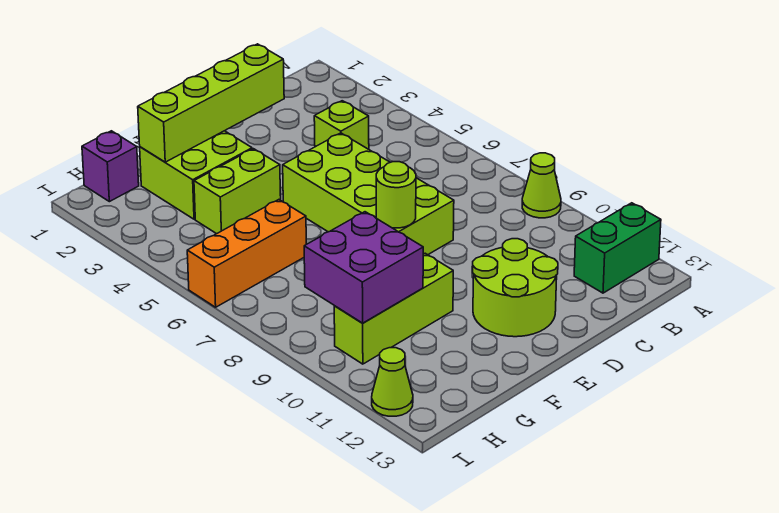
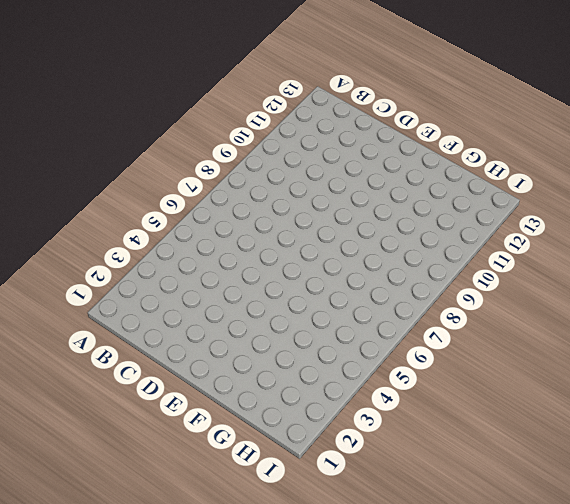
none -> lime cone A9 level 1
none -> green brick A12:B12 level 1
none -> lime brick C4 level 1

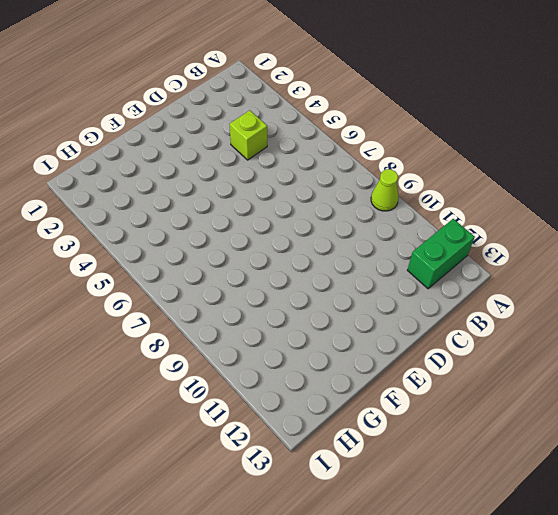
none -> lime brick D5:E8 level 1
none -> lime round brick D11:E12 level 1
none -> lime brick F2:G3 level 1

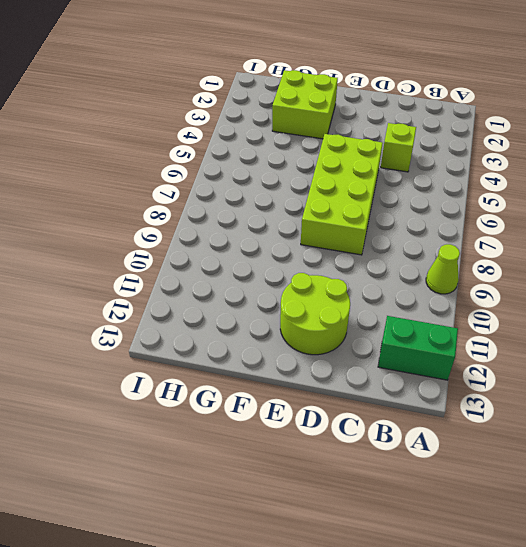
none -> lime brick F4:G4 level 1
none -> lime brick F10:H10 level 1
none -> orange brick G6:I6 level 1

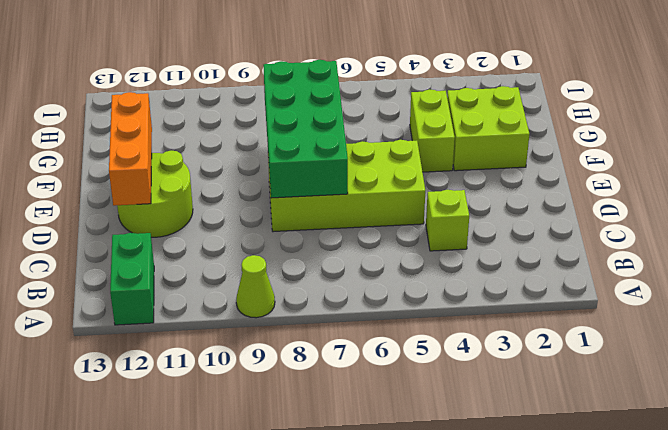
green brick D7:G8 level 2 -> lime round brick E8 level 2
orange brick D12:F12 level 2 -> orange brick G6:I6 level 1
none -> lime brick F10:H10 level 1
none -> purple brick H1 level 1
none -> lime cone I12 level 1

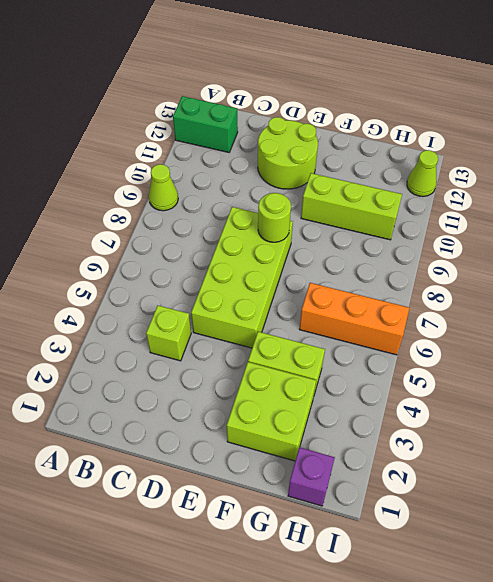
none -> lime brick D2:G2 level 2
none -> purple brick G9:H10 level 2

